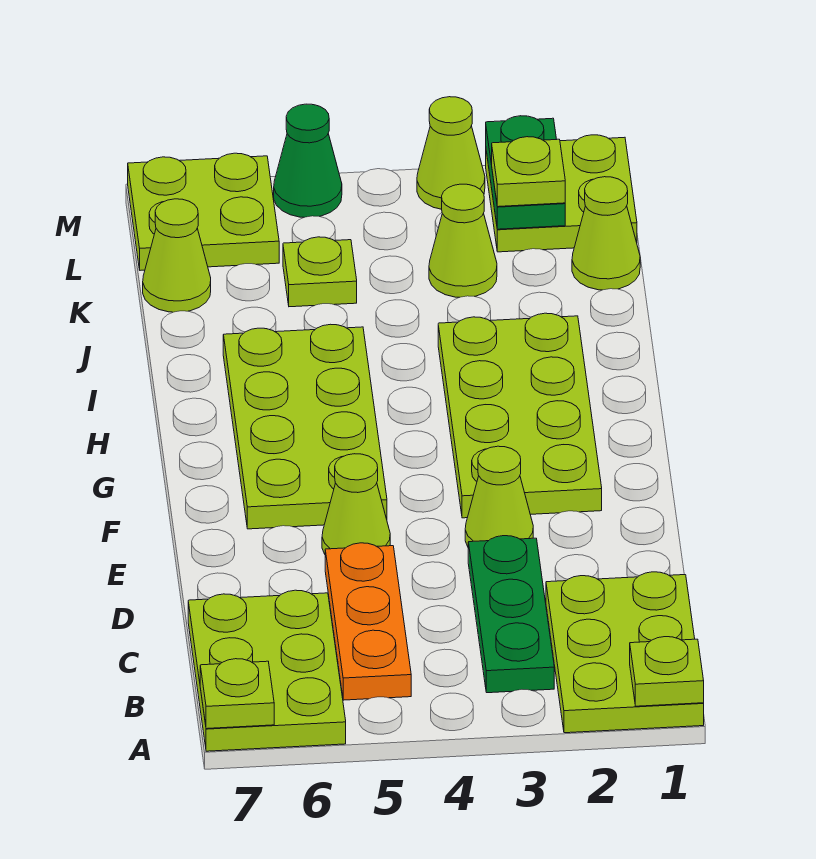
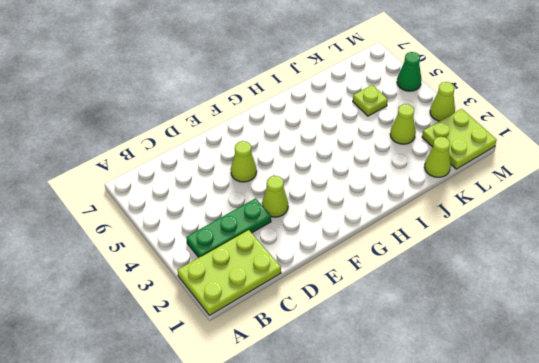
none -> lime plate A6:C7 level 1
none -> orange plate B5:D5 level 1
none -> lime plate F2:I3 level 1

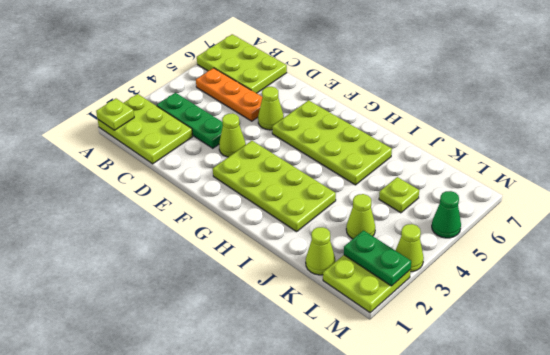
none -> lime cone K7 level 1
none -> lime plate L6:M7 level 1
none -> lime plate A7 level 2

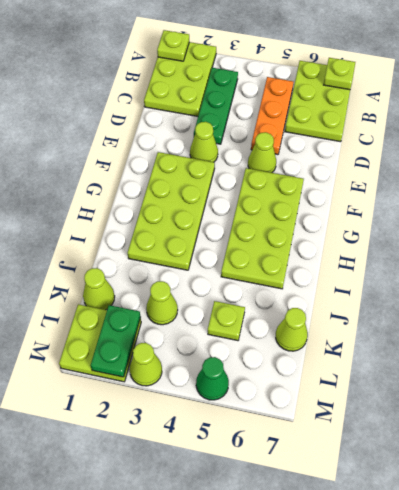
none -> lime plate L6:M7 level 1
none -> lime plate L2 level 3

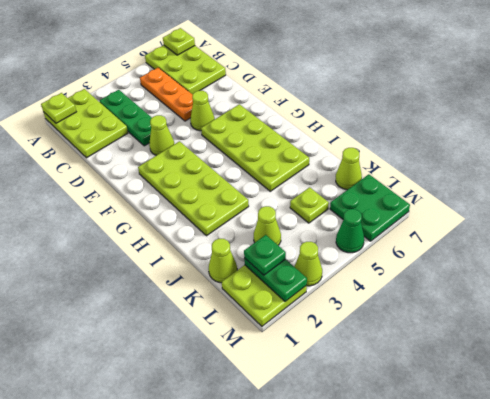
green plate L2 level 3 -> lime plate L2 level 3
green plate L6:M7 level 1 -> lime plate L6:M7 level 1

